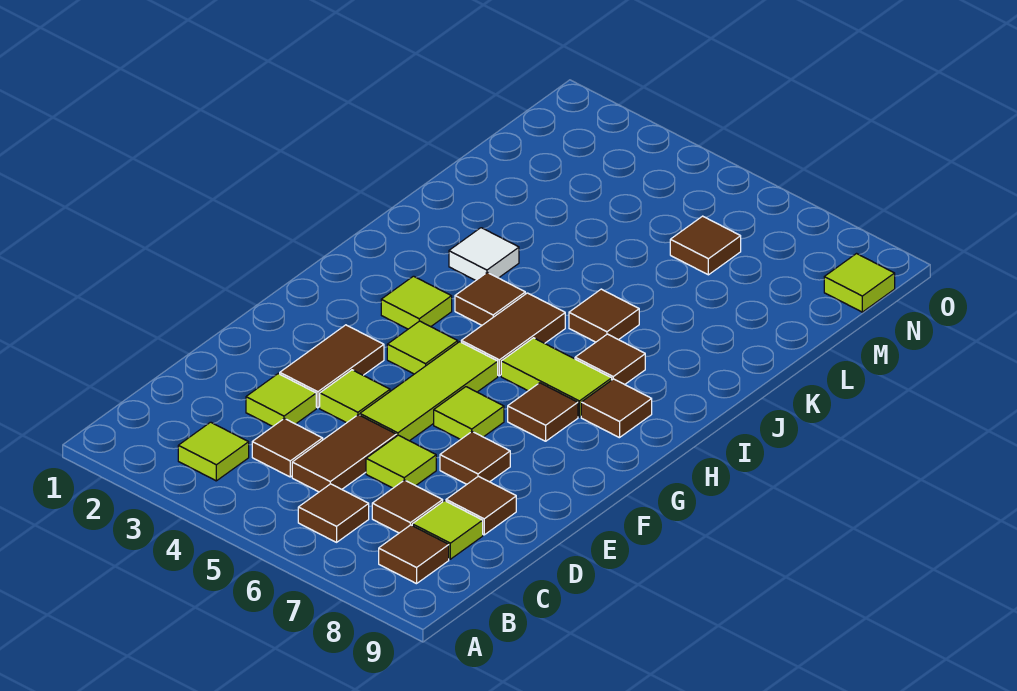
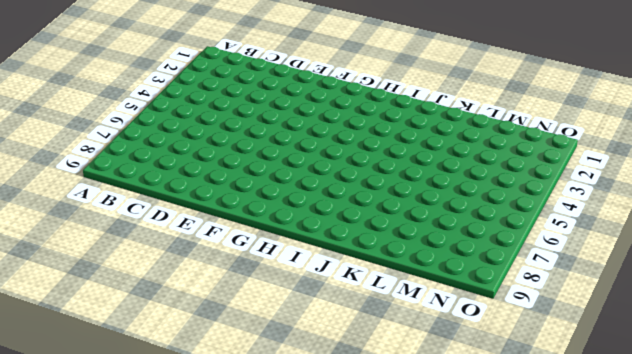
none -> lime tile B3 level 1
none -> brown tile B6 level 1
none -> brown tile B8 level 1

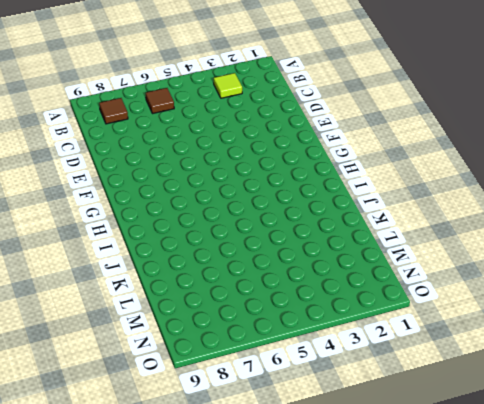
none -> brown tile C4 level 1
none -> brown tile C5:D5 level 1
none -> brown tile C7 level 1

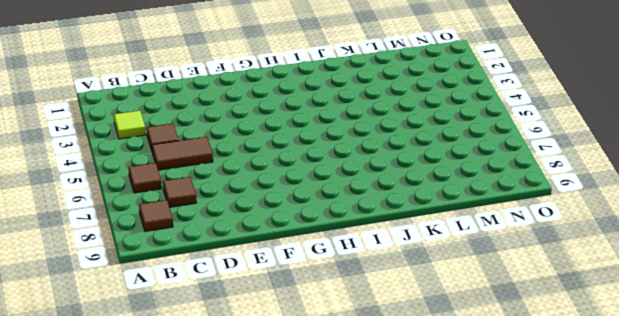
none -> lime tile C8 level 1
none -> lime tile D3 level 1
none -> lime tile D6 level 1

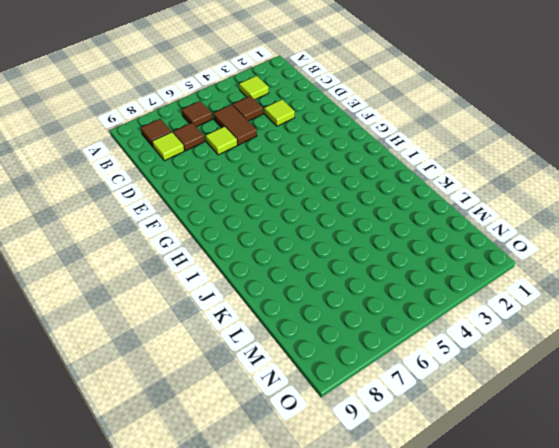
none -> brown tile D8 level 1
none -> brown tile E3:F3 level 1
none -> lime tile E4 level 1

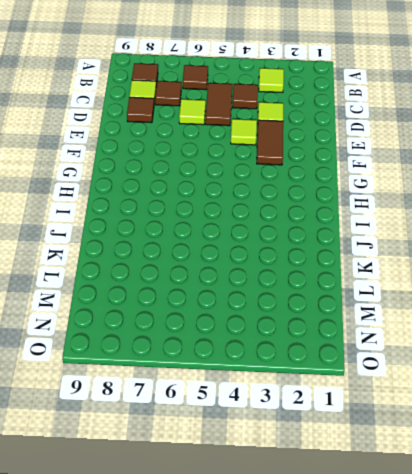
none -> lime tile E5:G5 level 1
none -> brown tile E7 level 1
none -> lime tile F6 level 1

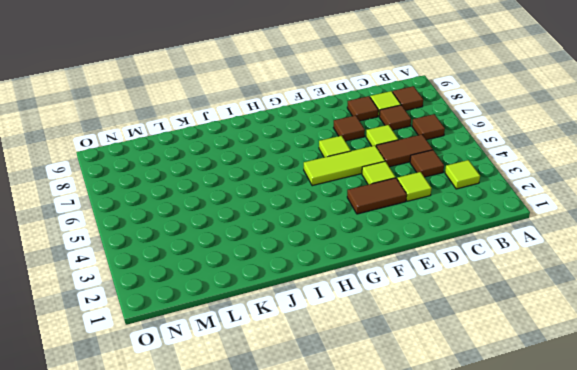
none -> lime tile G4 level 1
none -> brown tile G7 level 1
none -> lime tile H3 level 1

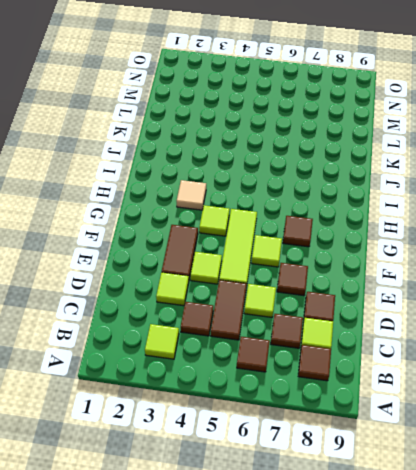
tan tile H3 level 1 -> lime tile H3 level 1
none -> brown tile H5:I5 level 1
none -> lime tile H6:H7 level 1
none -> brown tile H8 level 1

